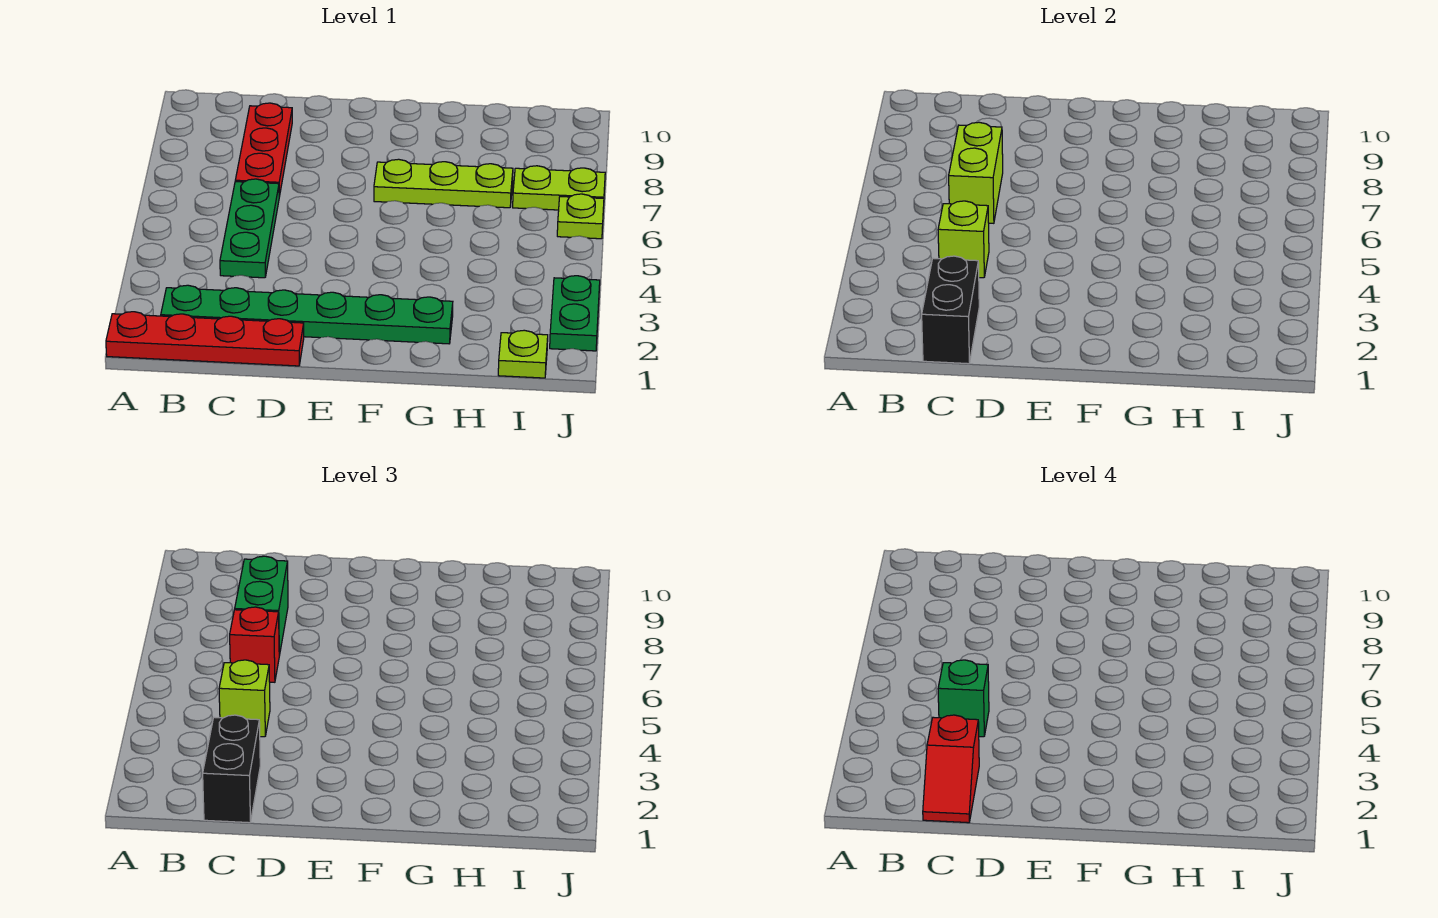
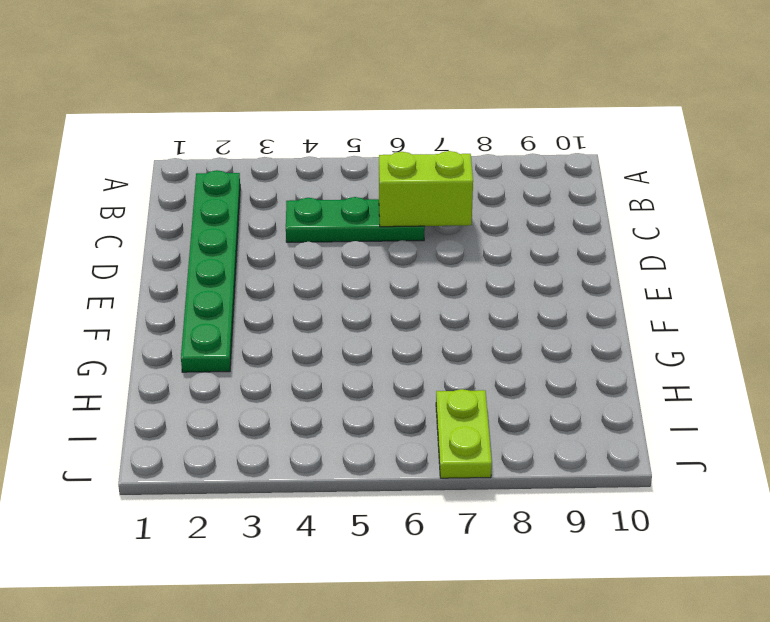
none -> red plate A1:D1 level 1
none -> red plate C7:C9 level 1
none -> lime plate F7:H7 level 1

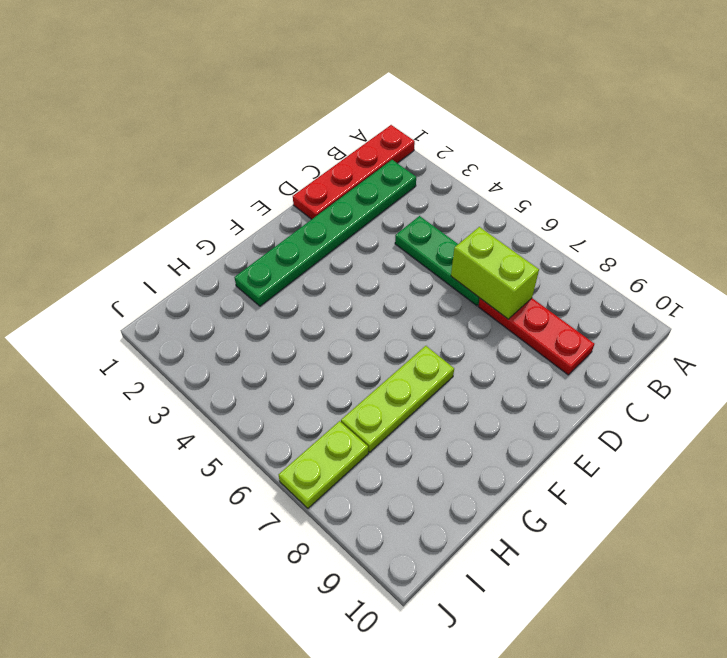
none -> lime plate I1 level 1
none -> green plate J2:J3 level 1
none -> lime plate J6 level 1

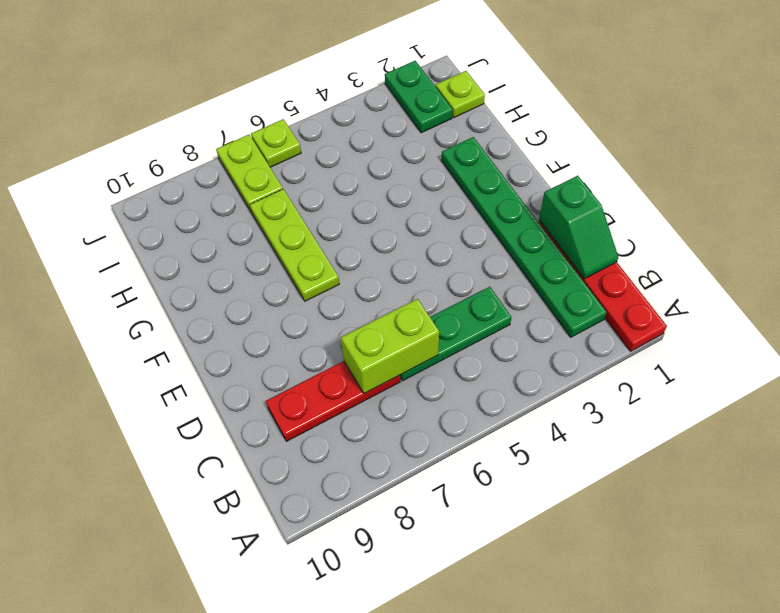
green slope C1:D1 level 2 top D -> black brick C1:C2 level 2
green plate I2:J2 level 1 -> green plate J2:J3 level 1
none -> lime brick C4 level 2
none -> black brick C1:C2 level 3
none -> lime brick C4 level 3

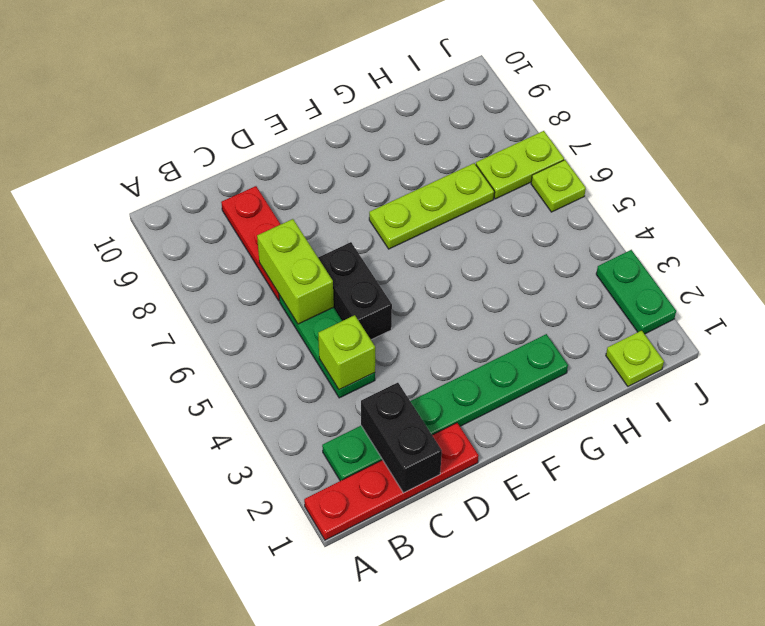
black brick D5:D6 level 1 -> black brick C1:C2 level 3
none -> lime brick C4 level 3
none -> red brick C6 level 3
none -> green brick C7:C8 level 3

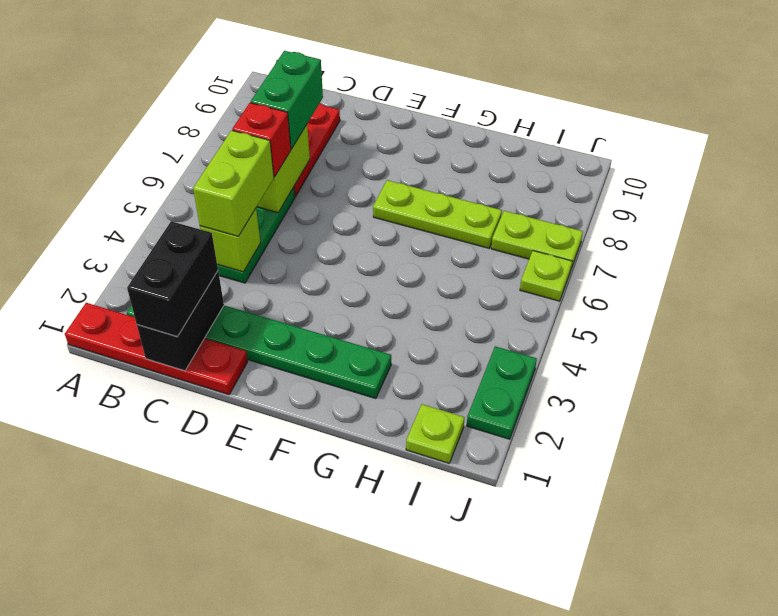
lime brick C4:C5 level 3 -> lime brick C4 level 3
none -> red slope C1:C2 level 4 top 2
none -> green brick C4 level 4

